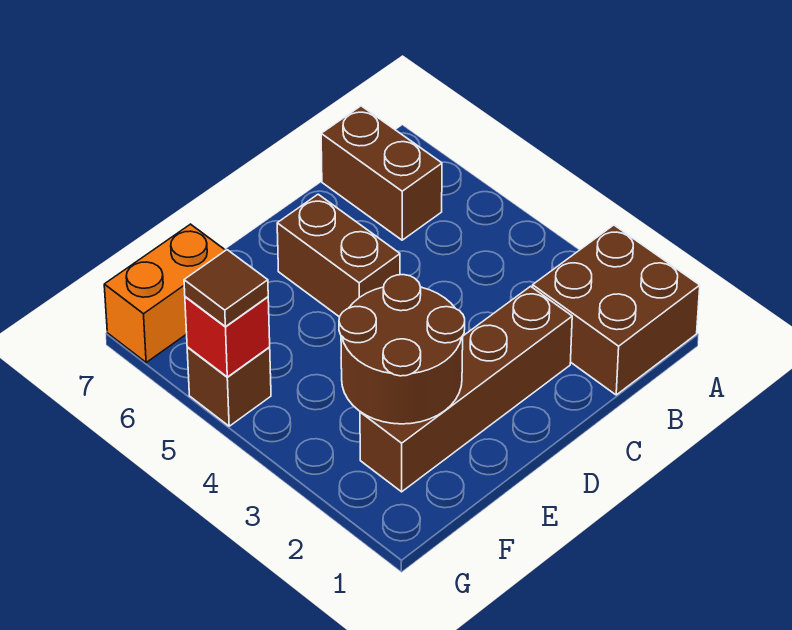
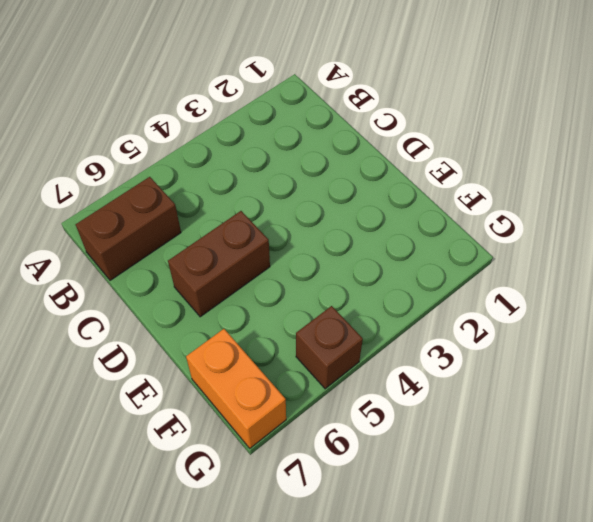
none -> brown brick A1:B2 level 1
none -> brown brick C2:F2 level 1

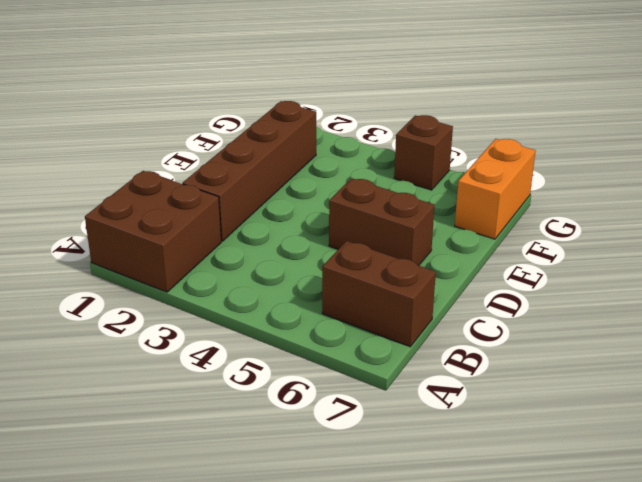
none -> brown round brick E2:F3 level 2
none -> red brick G5 level 2

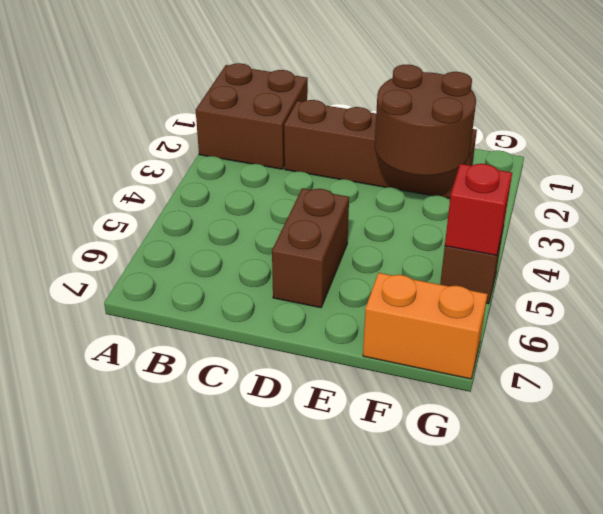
none -> brown brick B6:B7 level 1
none -> brown tile G5 level 3

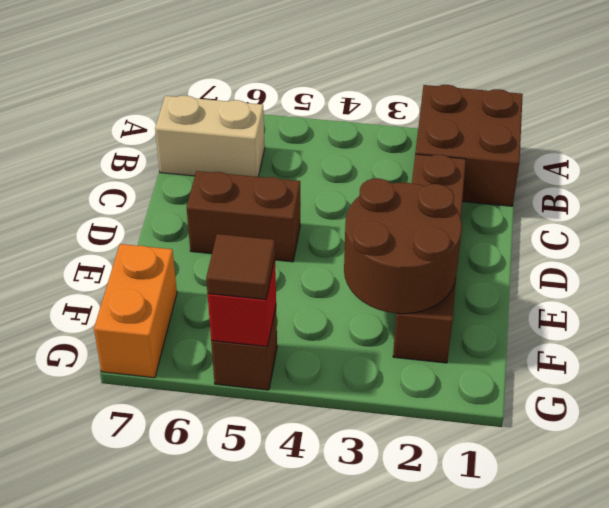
tan brick B6:B7 level 1 -> brown brick B6:B7 level 1

